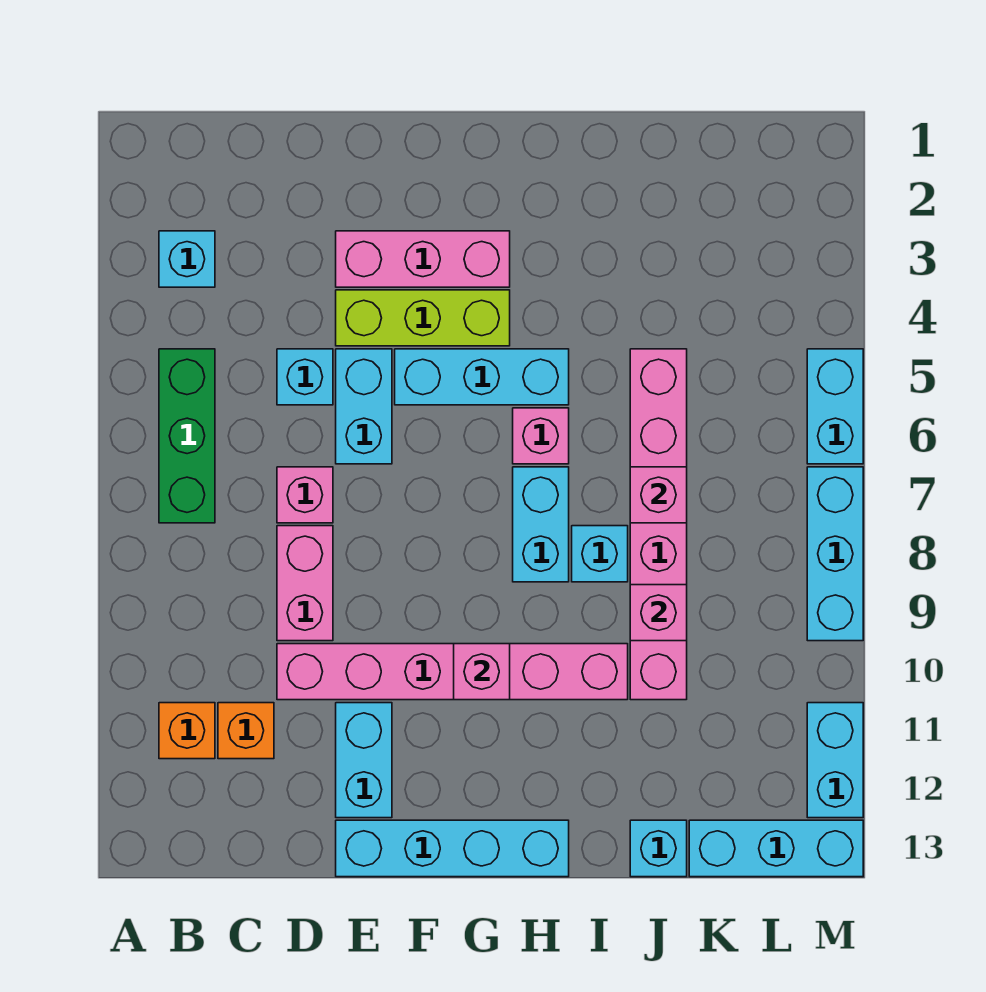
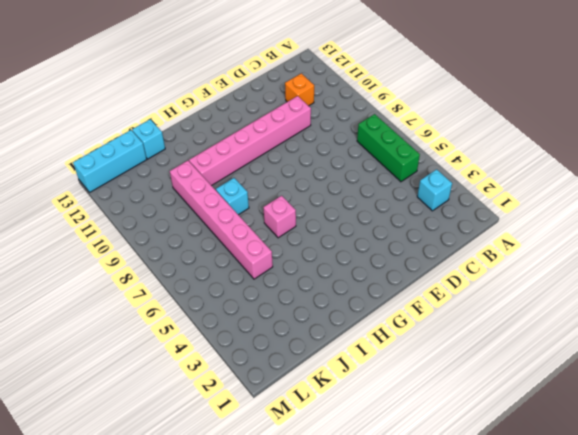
none -> orange brick B11 level 1
none -> cyan brick D5 level 1
none -> pink brick D7 level 1

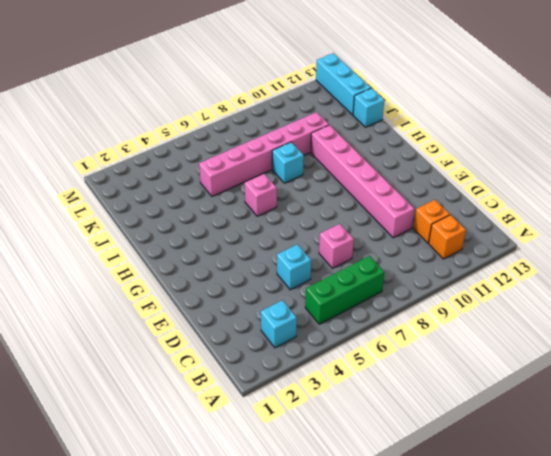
none -> pink brick D8:D9 level 1
none -> pink brick E3:G3 level 1
none -> lime brick E4:G4 level 1

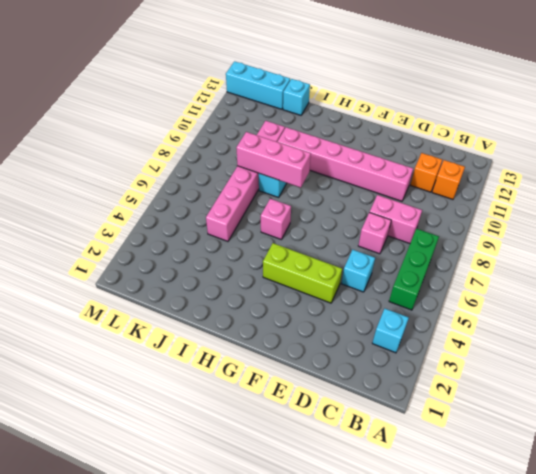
pink brick C8:D8 level 1 -> pink brick D8:D9 level 1
pink brick H8:J8 level 2 -> pink brick E3:G3 level 1
none -> cyan brick E5:E6 level 1
none -> cyan brick E11:E12 level 1
none -> cyan brick E13:H13 level 1

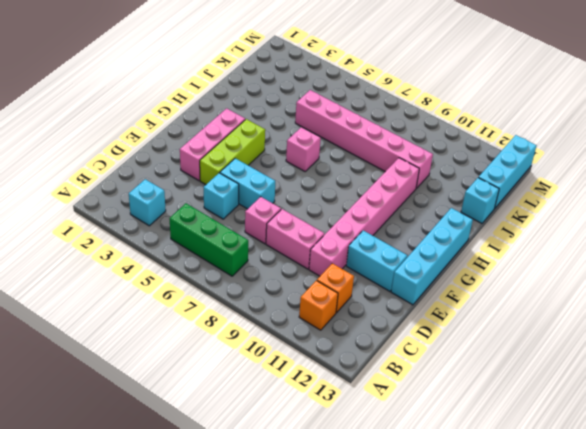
none -> cyan brick F5:H5 level 1
none -> cyan brick H7:H8 level 1
none -> cyan brick I8 level 1

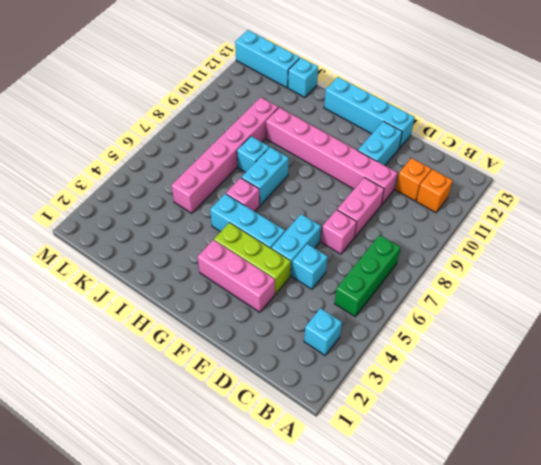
none -> cyan brick M5:M6 level 1
none -> cyan brick M7:M9 level 1
none -> cyan brick M11:M12 level 1

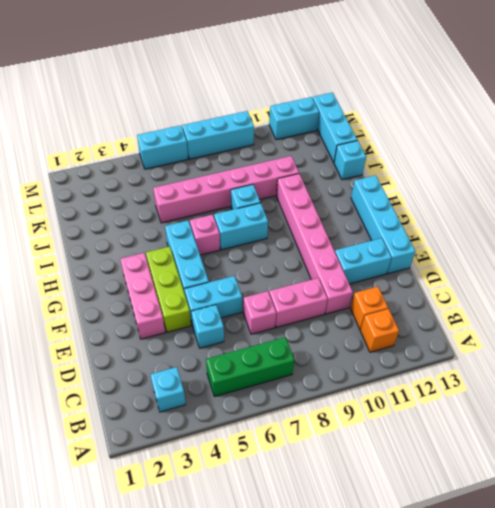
none -> pink brick G10 level 2
none -> pink brick J7 level 2
none -> pink brick J9 level 2

